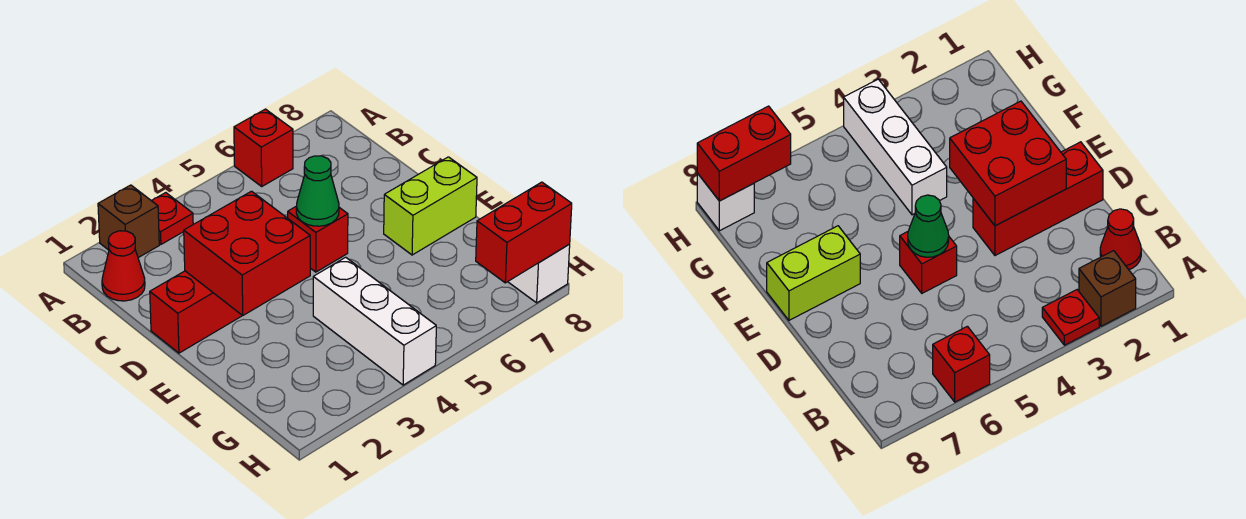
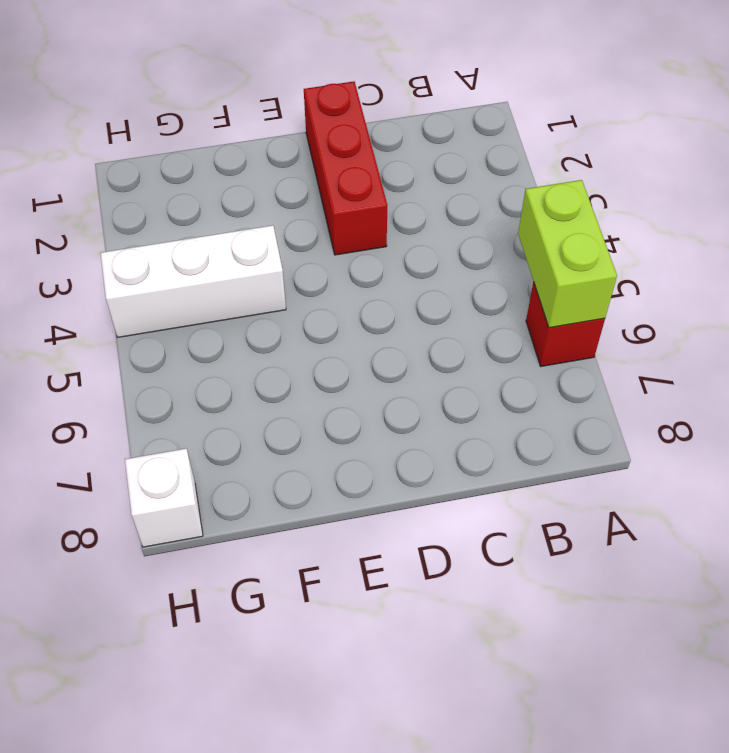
lime brick A5:A6 level 2 -> lime brick E7:E8 level 1
none -> brown brick A2 level 1
none -> red plate A3 level 1
none -> red cone B1 level 1

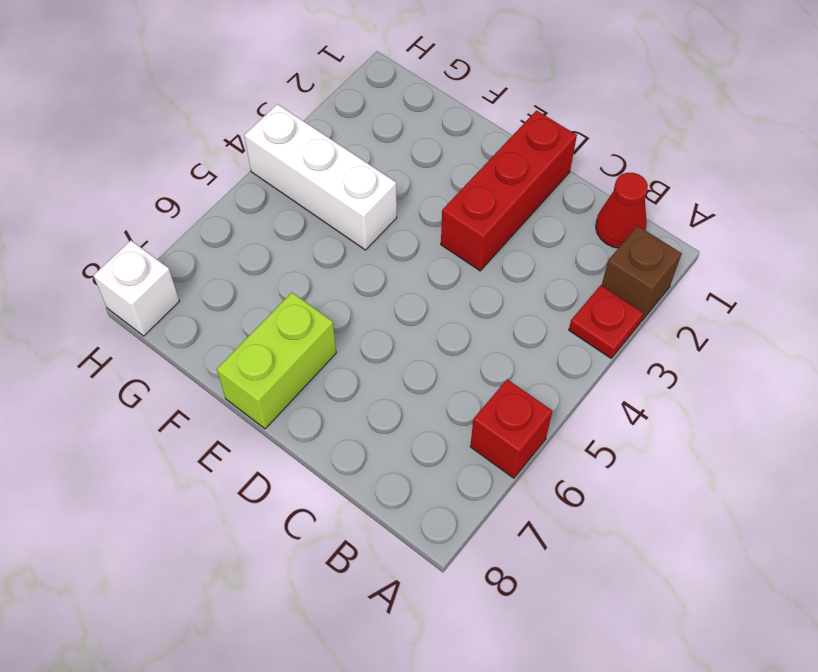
none -> red brick D5 level 1
none -> red brick D2:E3 level 2
none -> green cone D5 level 2

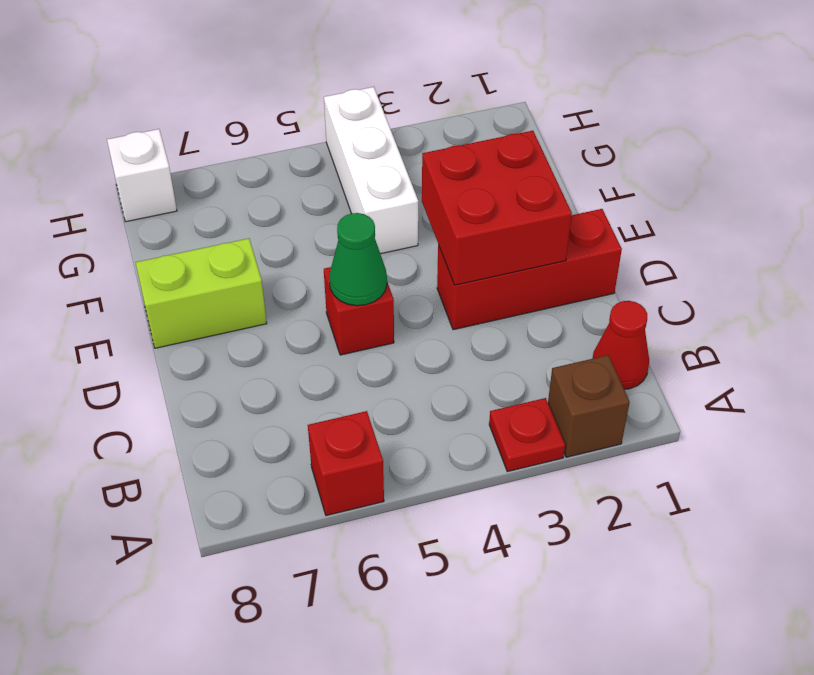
none -> red brick H7:H8 level 2

